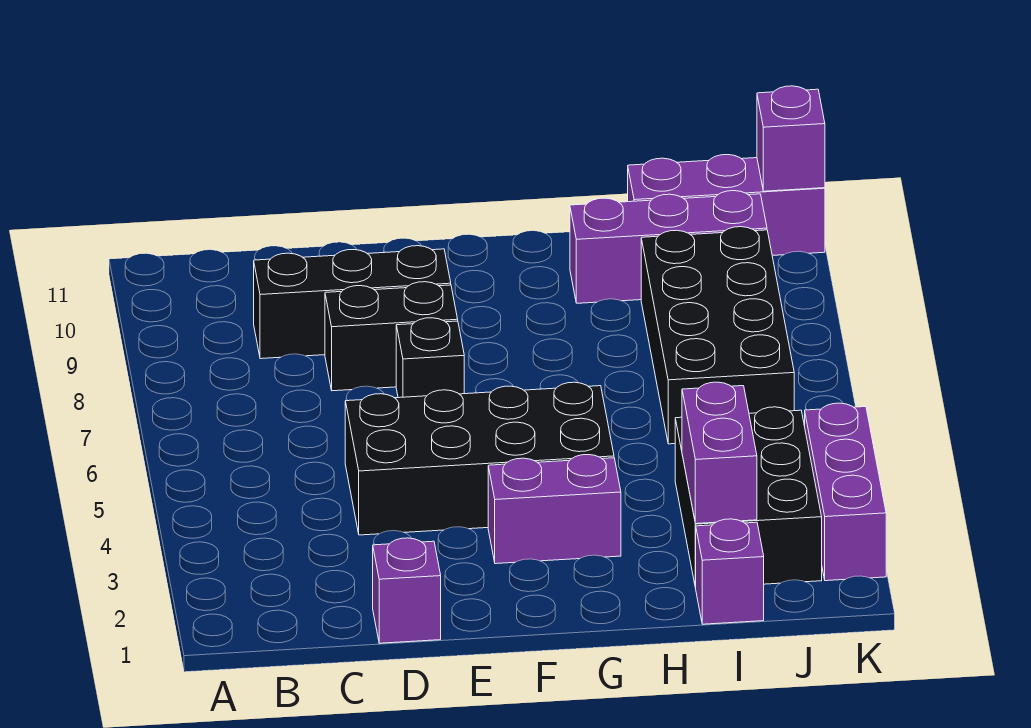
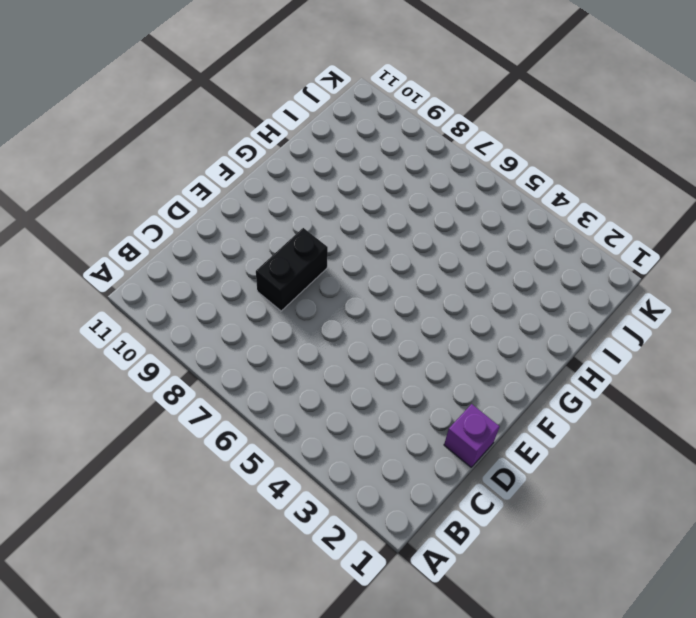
none -> black brick C9:E9 level 1
none -> black brick D4:G5 level 1
none -> black brick E7 level 1

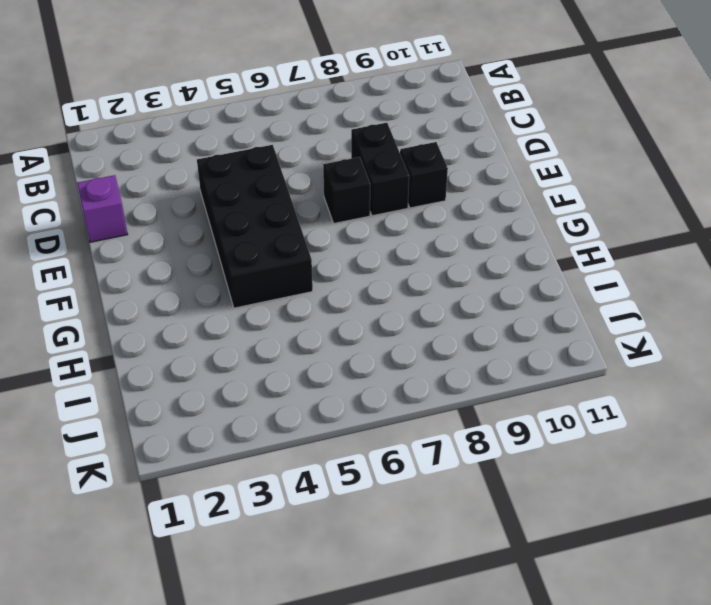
black brick E9 level 1 -> black brick C9:E9 level 1
none -> purple brick F3:G3 level 1
none -> purple brick H10:J10 level 1
none -> purple brick I1 level 1

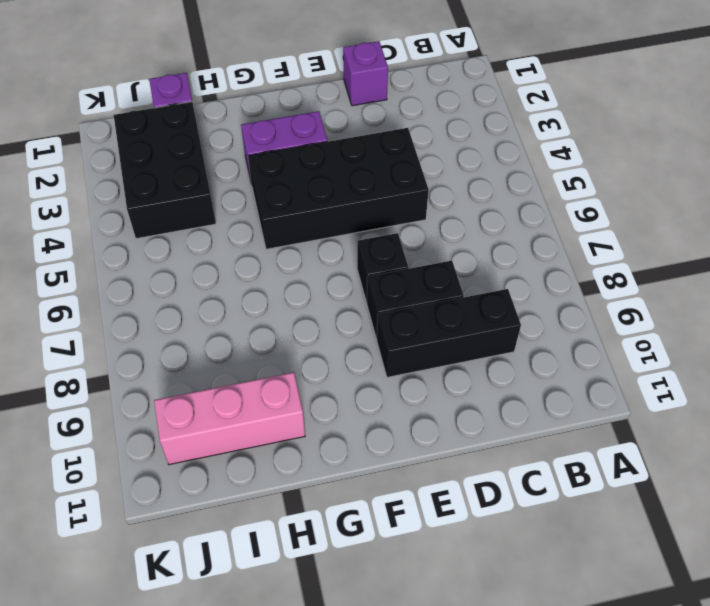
pink brick H10:J10 level 1 -> purple brick H10:J10 level 1
none -> black brick I6:J9 level 1
none -> purple brick I11:K11 level 1
none -> purple brick K2:K4 level 1

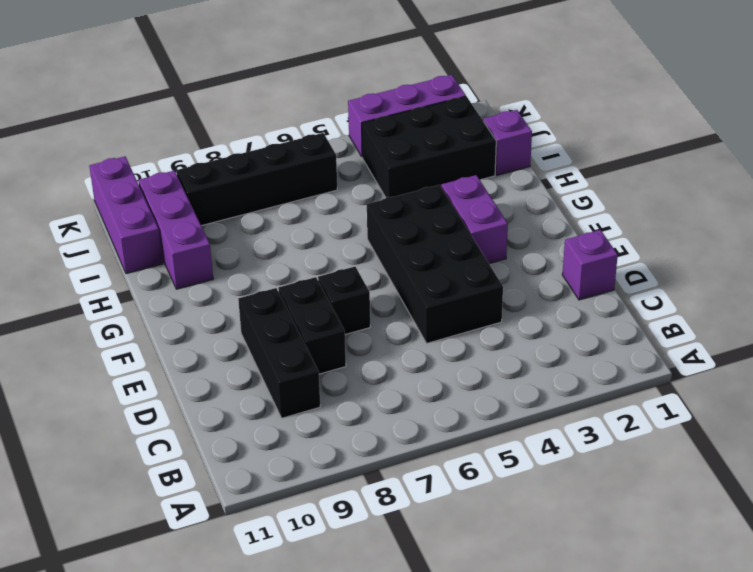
black brick J6:J9 level 1 -> black brick I6:J9 level 1
none -> purple brick I2:I3 level 2
none -> purple brick K11 level 2

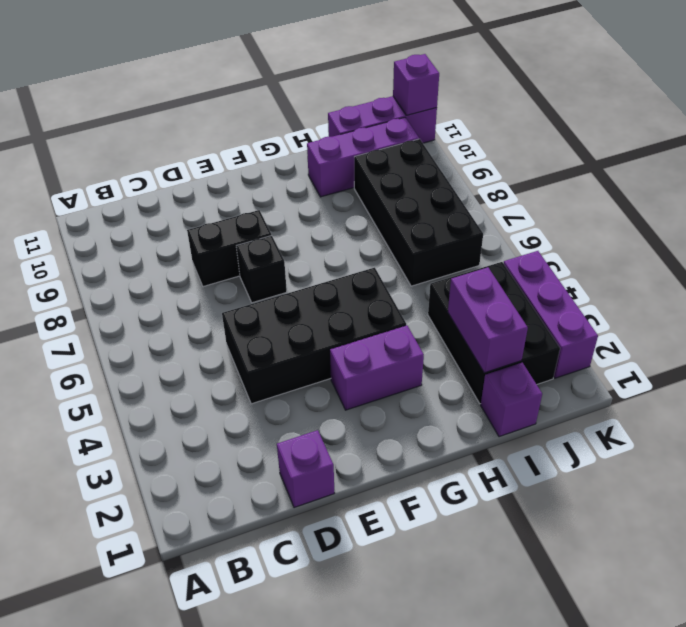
none -> black brick C9:E9 level 1

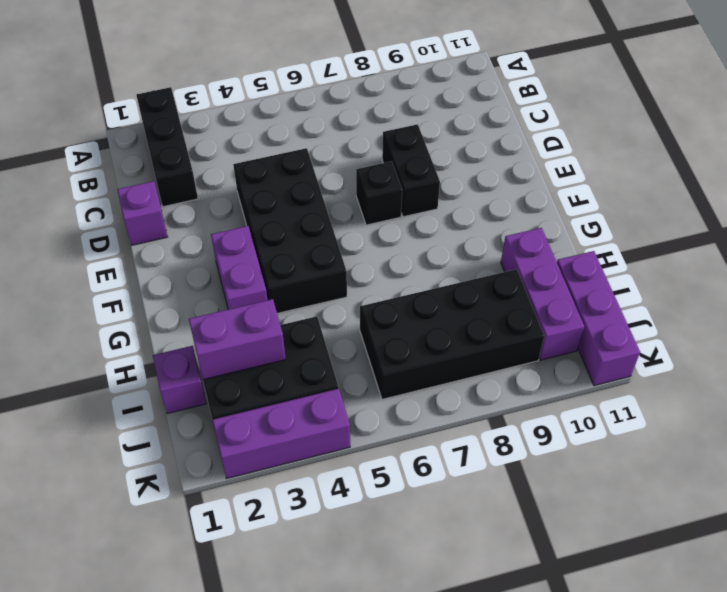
black brick A2:C2 level 1 -> black brick C9:E9 level 1
none -> purple brick K11 level 2

